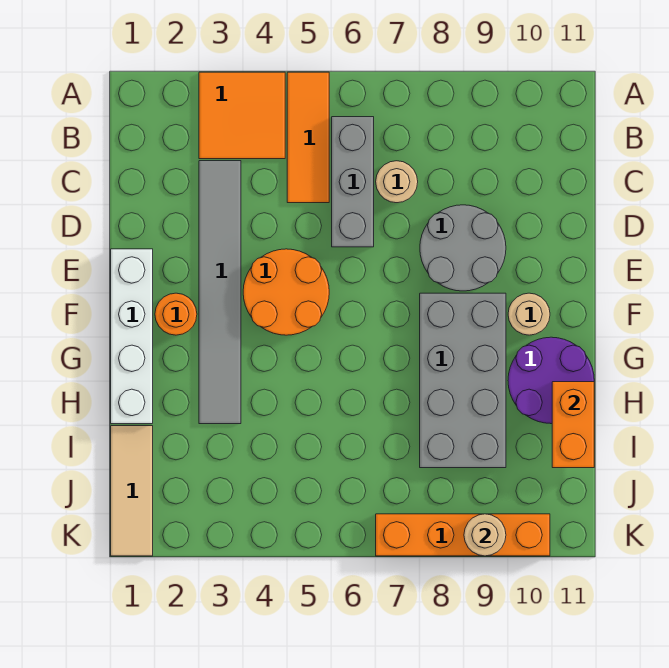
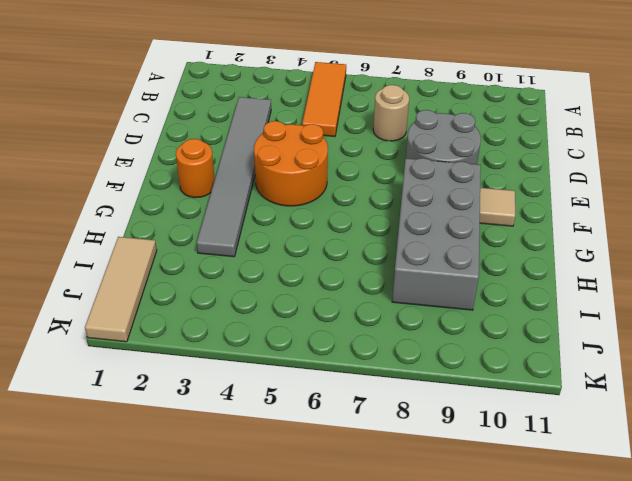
tan tile F10 level 1 -> tan round brick F10 level 1
none -> orange tile A3:B4 level 1
none -> grey brick B6:D6 level 1
none -> white brick E1:H1 level 1

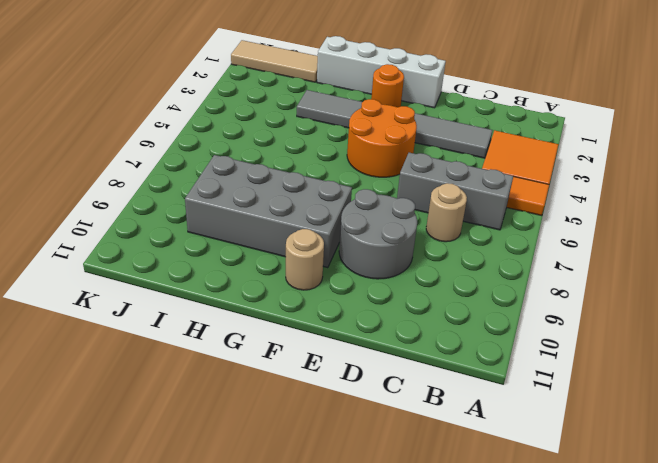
none -> purple round brick G10:H11 level 1
none -> orange brick K7:K10 level 1
none -> orange brick H11:I11 level 2

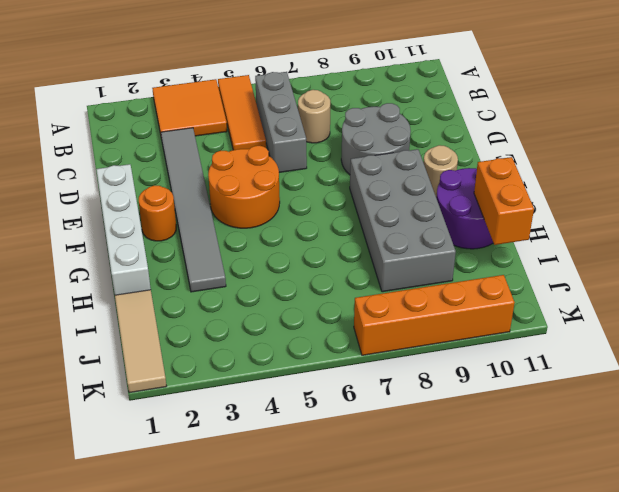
none -> tan round brick K9 level 2

